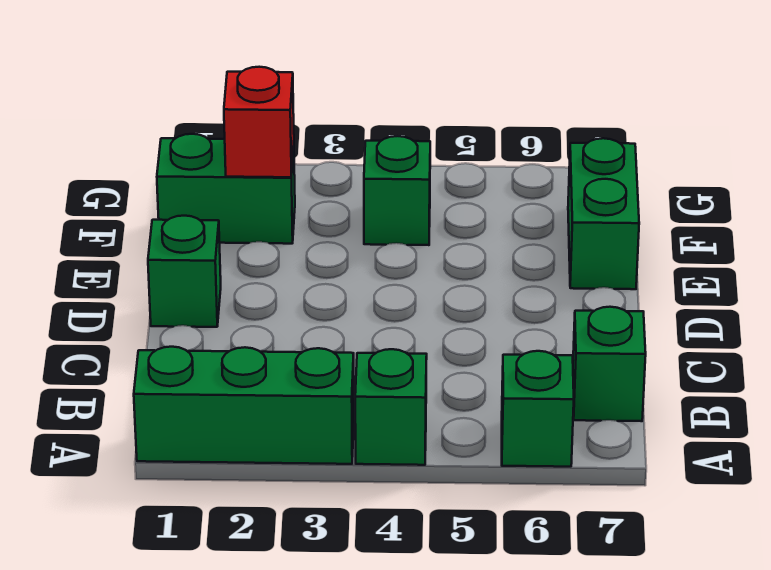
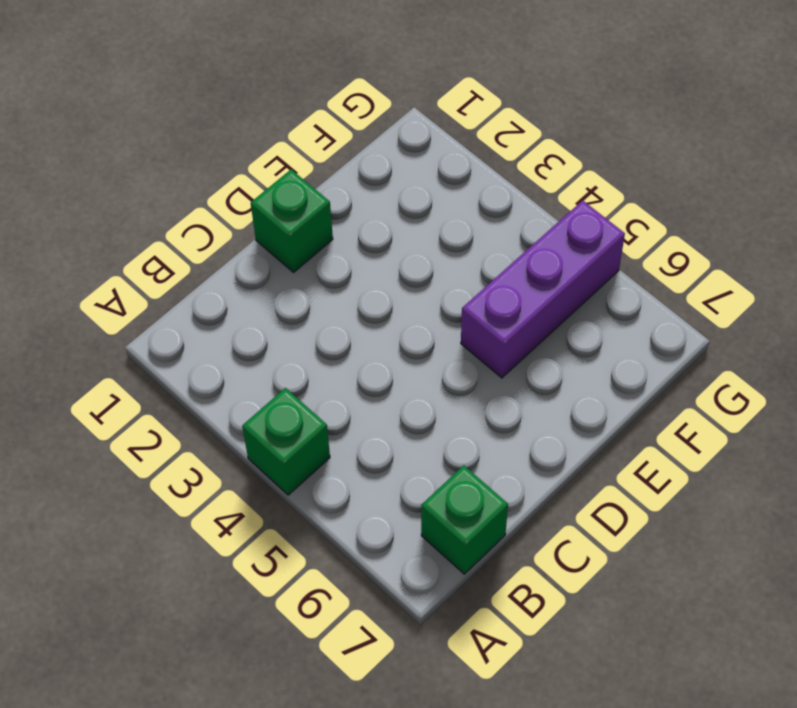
purple brick E5:G5 level 1 -> none
none -> green brick A1:A3 level 1
none -> green brick A6 level 1

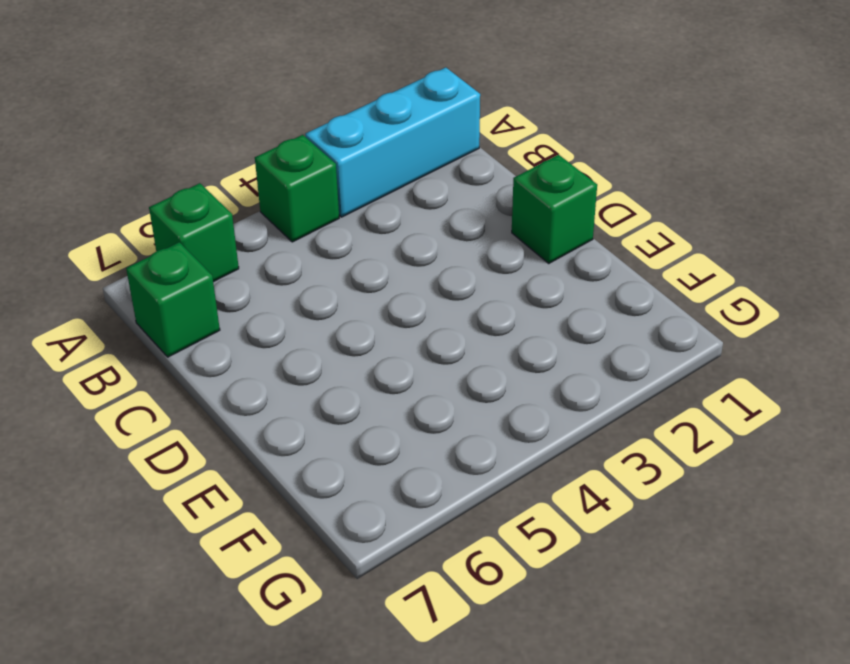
cyan brick A1:A3 level 1 -> green brick A1:A3 level 1
none -> green brick E7:F7 level 1
none -> green brick F1:F2 level 1

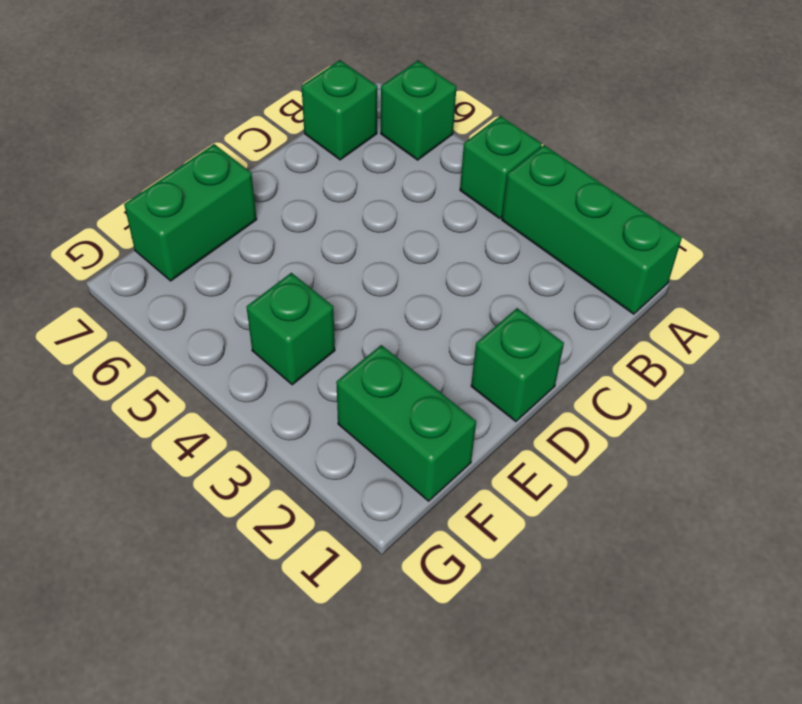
none -> red brick F2 level 2

